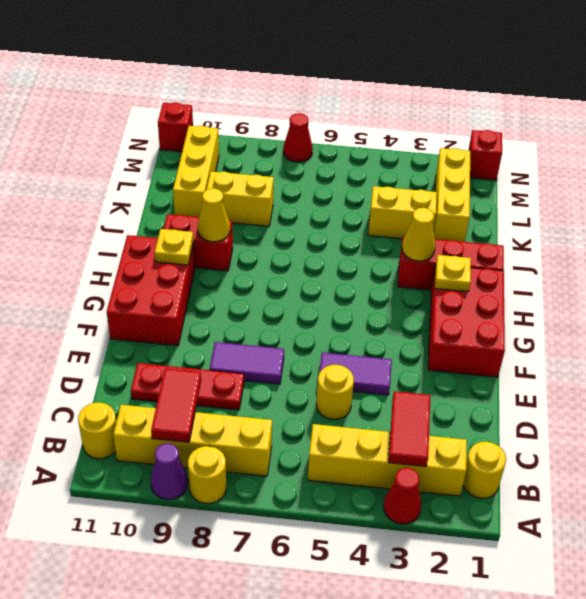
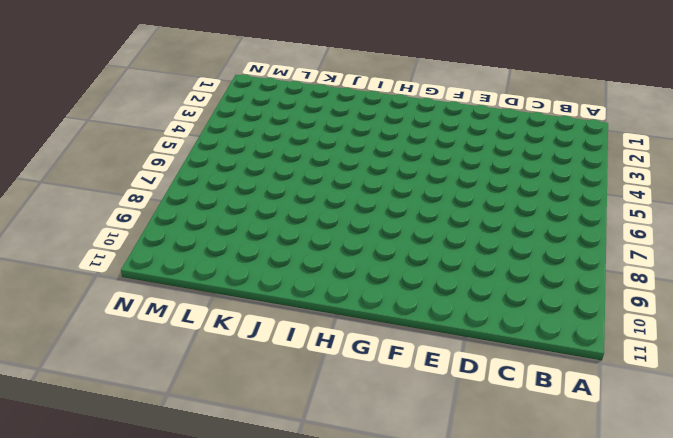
none -> red cone A3 level 1
none -> yellow round brick A8 level 1
none -> purple cone A9 level 1

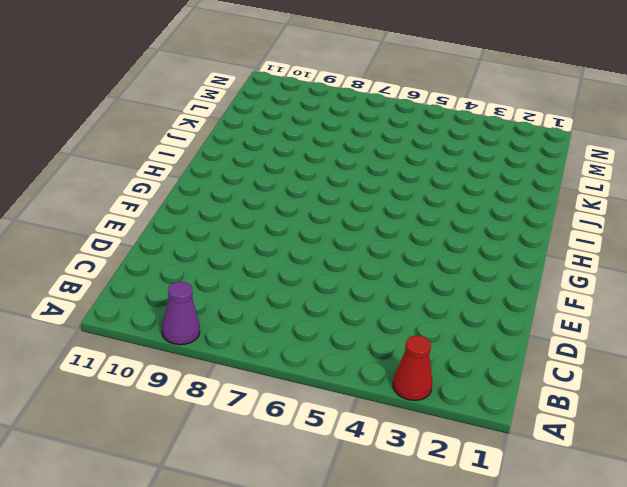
none -> yellow round brick A8 level 1
none -> yellow round brick B1 level 1
none -> yellow brick B2:B5 level 1

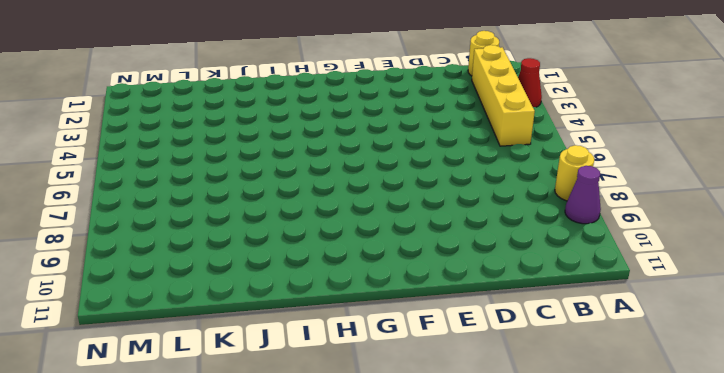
none -> yellow brick B7:B10 level 1
none -> yellow round brick B11 level 1
none -> yellow round brick D5 level 1

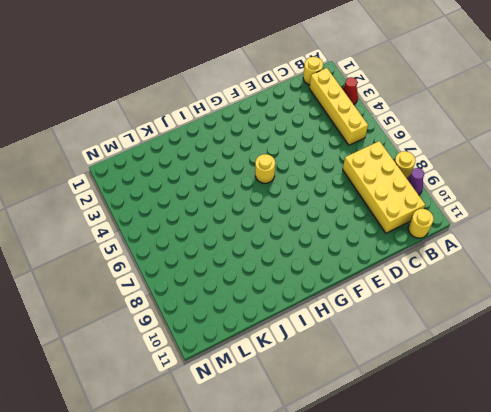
yellow brick B7:C10 level 1 -> yellow brick B7:B10 level 1
yellow round brick G5 level 1 -> yellow round brick D5 level 1
none -> red plate D8:D10 level 1
none -> purple tile E4:E5 level 1
none -> purple tile E7:E8 level 1

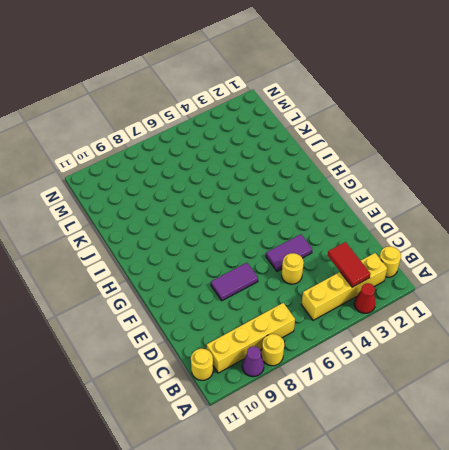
none -> red plate D8:D10 level 1
none -> red brick F1:H2 level 1
none -> red brick F10:H11 level 1

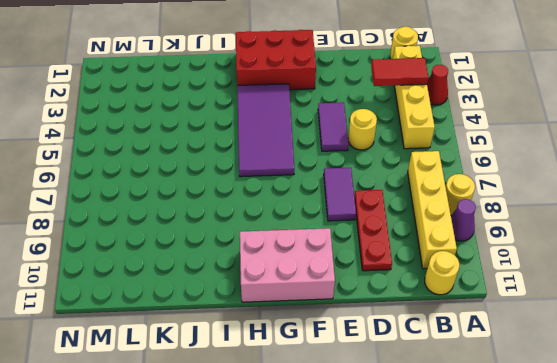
pink brick F10:H11 level 1 -> red brick F10:H11 level 1
purple tile G3:H6 level 1 -> none
none -> red brick I1:I3 level 1
none -> red brick I9:I10 level 1
none -> yellow brick K2:M2 level 1

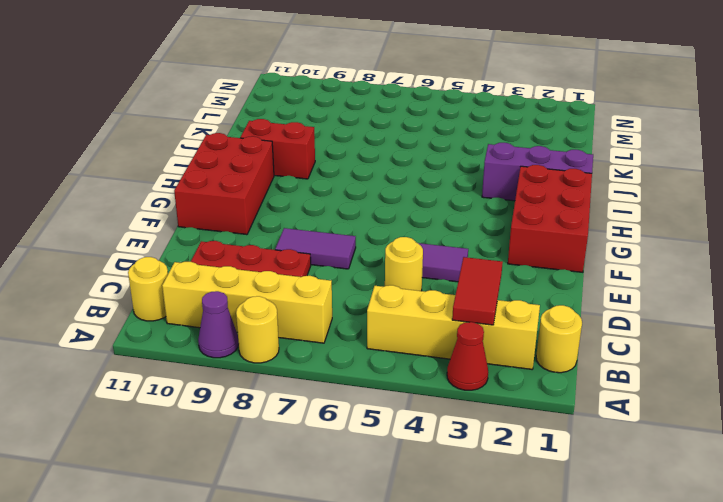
purple brick I1:I3 level 1 -> red brick I1:I3 level 1
none -> yellow brick K2:M2 level 1
none -> yellow brick K3:K4 level 1
none -> yellow brick K8:K9 level 1

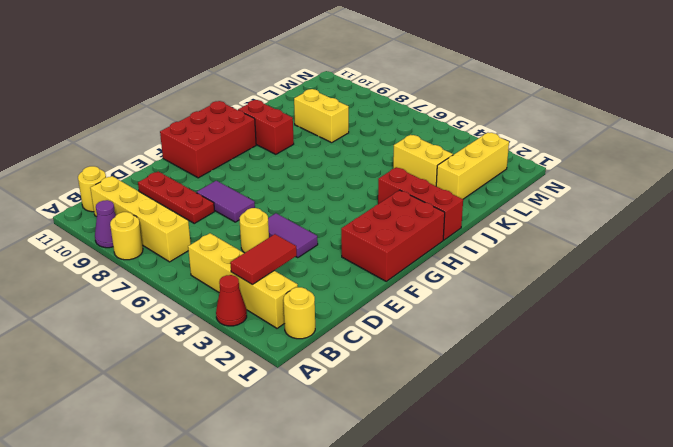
none -> yellow brick K10:M10 level 1
none -> red brick N1 level 1
none -> red cone N7 level 1

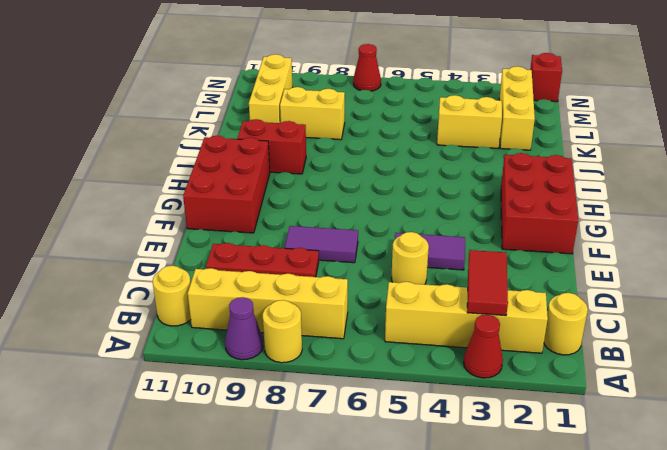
none -> red brick I1:I3 level 1
none -> red brick N11 level 1
none -> red tile B9:C9 level 2

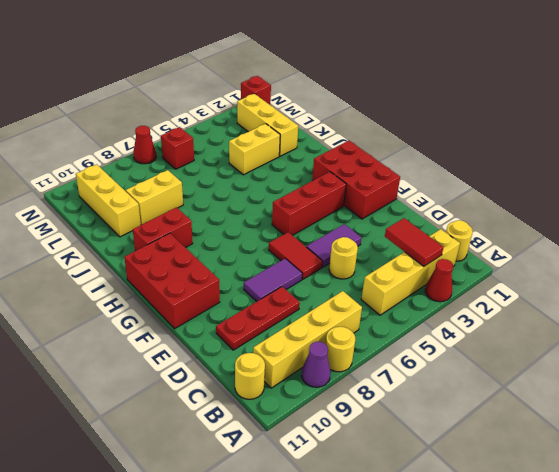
red tile E6:F6 level 1 -> red tile B9:C9 level 2
red brick G3:G5 level 1 -> red brick I1:I3 level 1
red brick M6 level 1 -> red brick N11 level 1
none -> yellow plate H2 level 2
none -> yellow plate H10 level 2
none -> yellow cone I3 level 2

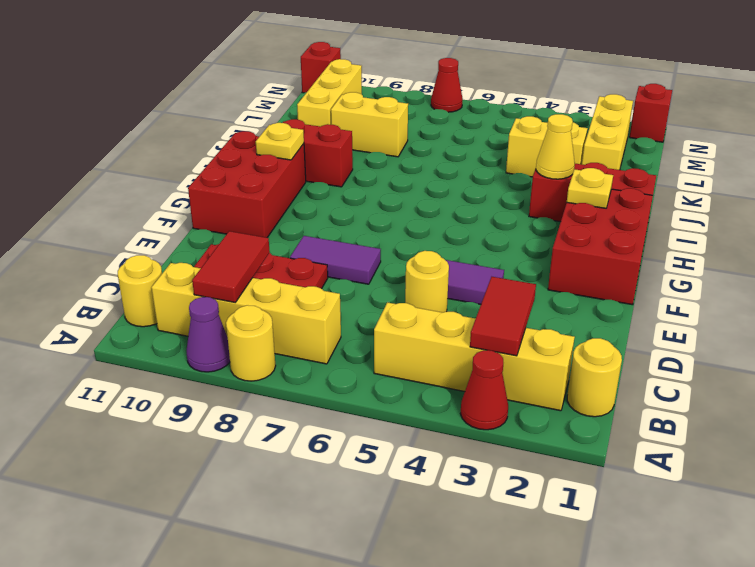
none -> yellow cone I9 level 2

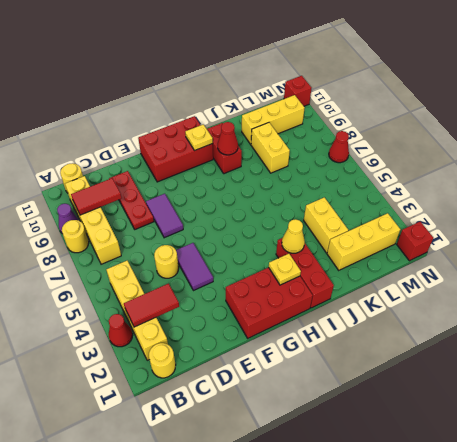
red cone I9 level 2 -> yellow cone I9 level 2

